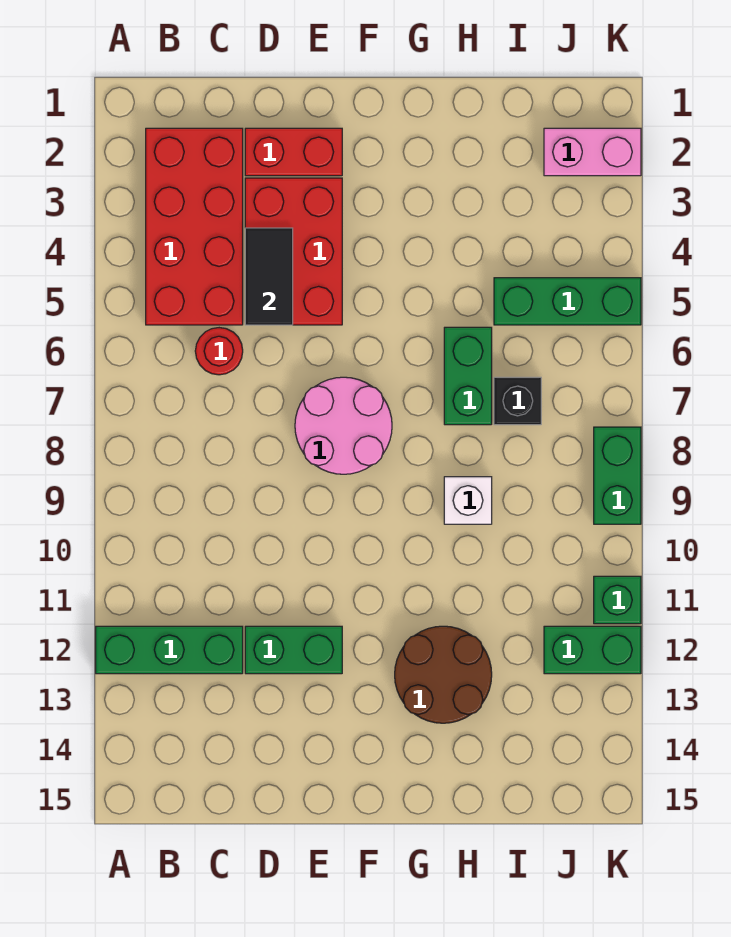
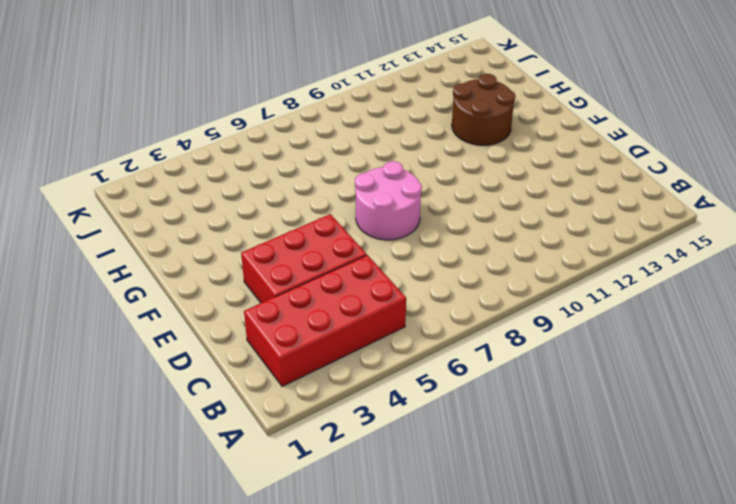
none -> green brick A12:C12 level 1
none -> red round brick C6 level 1
none -> red brick D2:E2 level 1

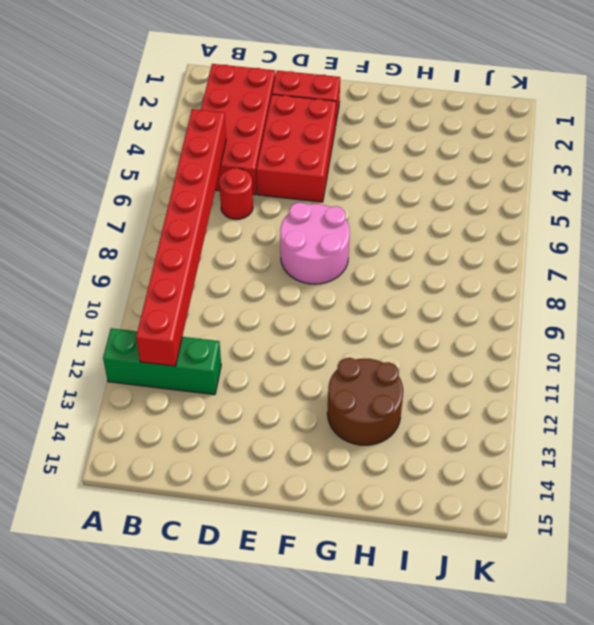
red brick B5:B12 level 2 -> none
none -> green brick D12:E12 level 1
none -> green brick H6:H7 level 1
none -> white brick H9 level 1

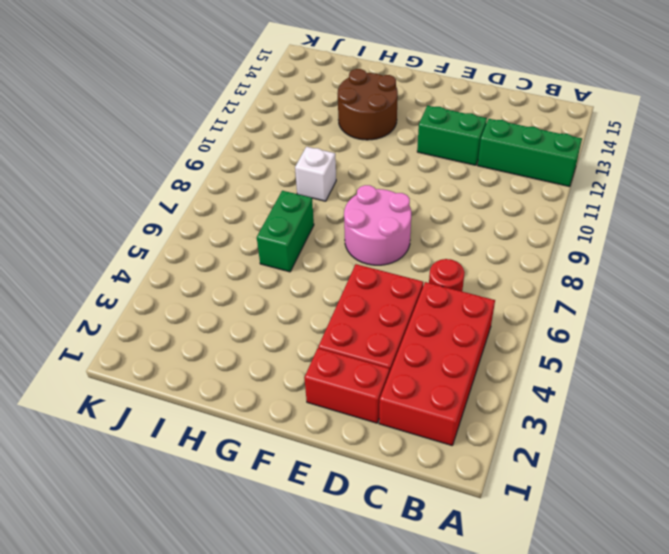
none -> green brick I5:K5 level 1
none -> black brick I7 level 1
none -> pink brick J2:K2 level 1

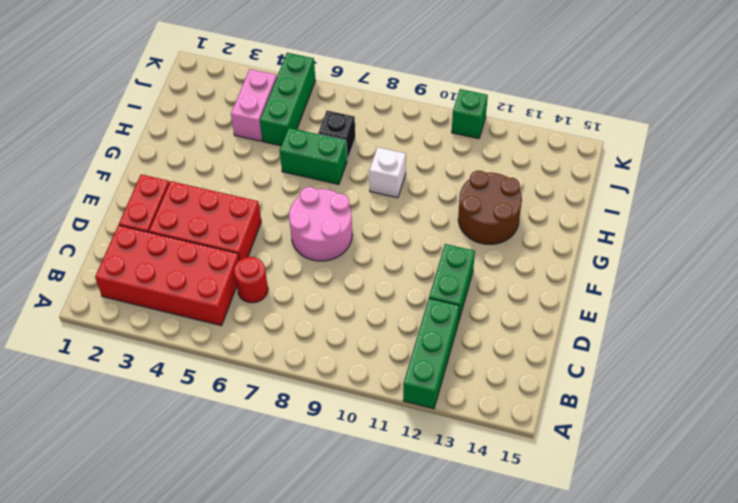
pink brick I4:J4 level 1 -> pink brick J2:K2 level 1
none -> green brick J12:K12 level 1
none -> green brick K8:K9 level 1
none -> black tile D4:D5 level 2

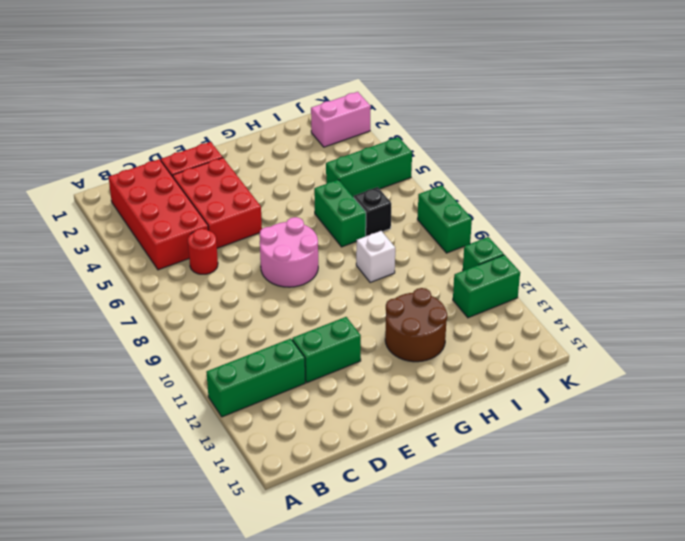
none -> black tile D4:D5 level 2

